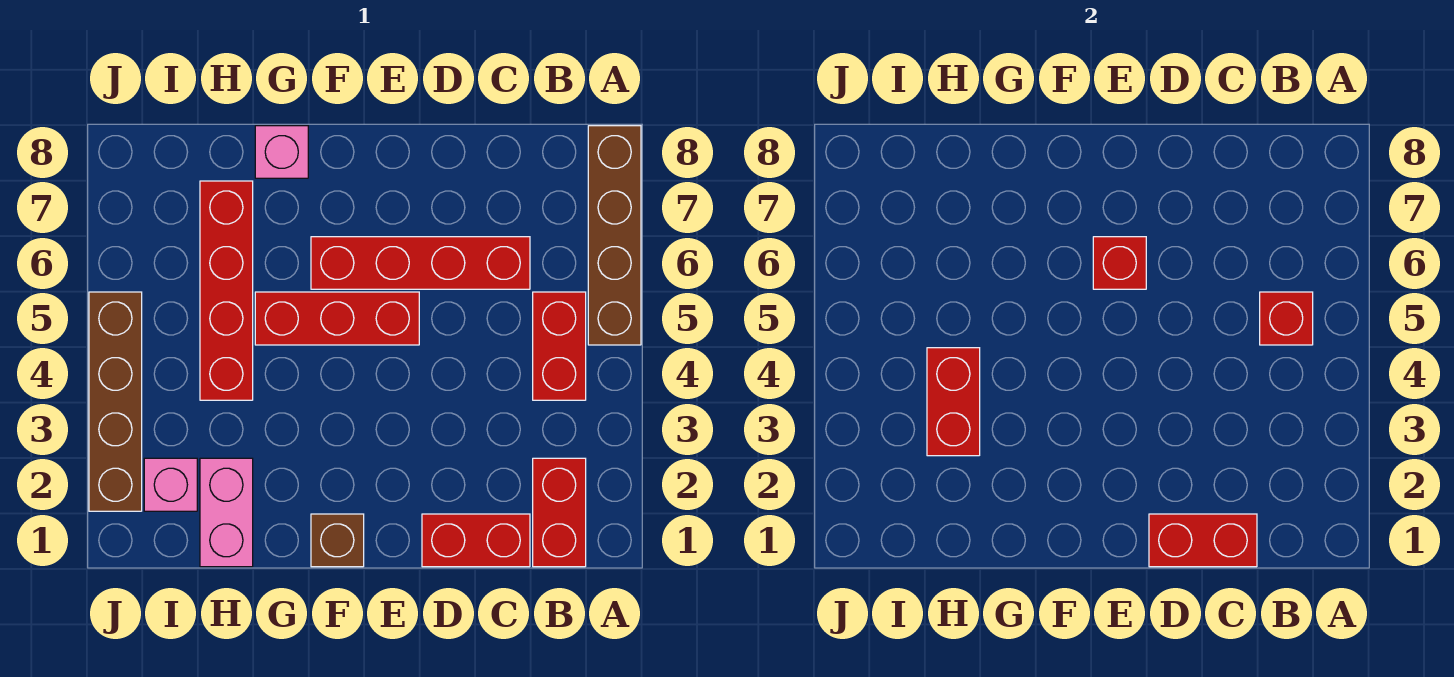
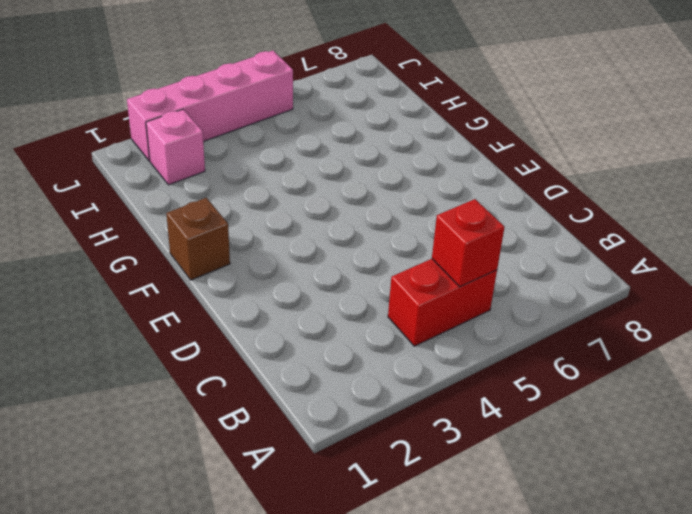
pink brick J2:J5 level 1 -> brown brick J2:J5 level 1
none -> brown brick A5:A8 level 1
none -> red brick B1:B2 level 1
none -> red brick C1:D1 level 1

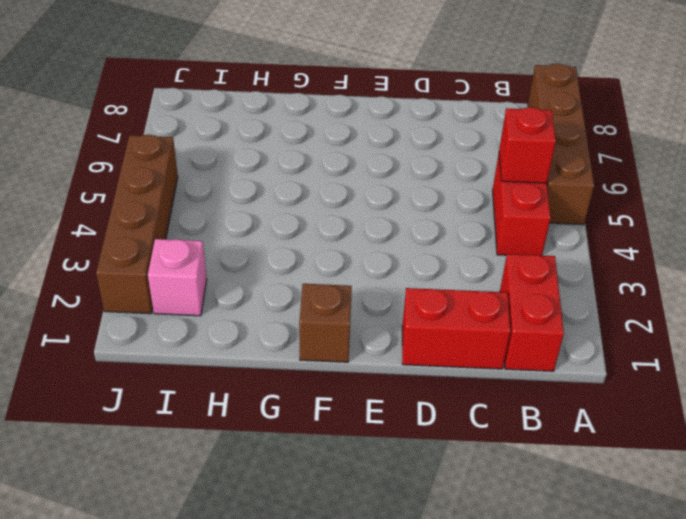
none -> red brick C6:F6 level 1
none -> red brick E5:G5 level 1
none -> pink brick G8 level 1

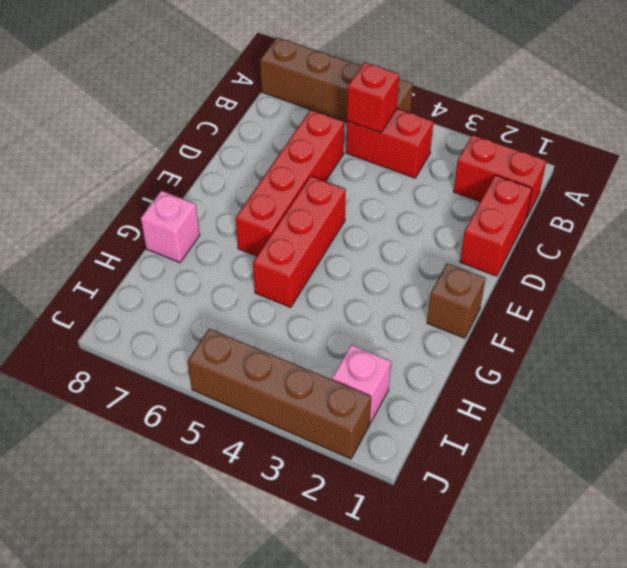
none -> pink brick H1:H2 level 1
none -> red brick H4:H7 level 1
none -> red brick C1:D1 level 2

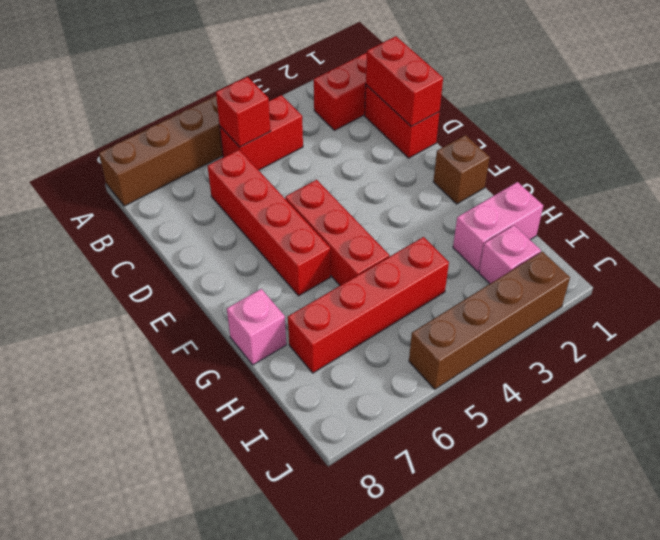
none -> red brick E6 level 2
none -> red brick H3:H4 level 2

